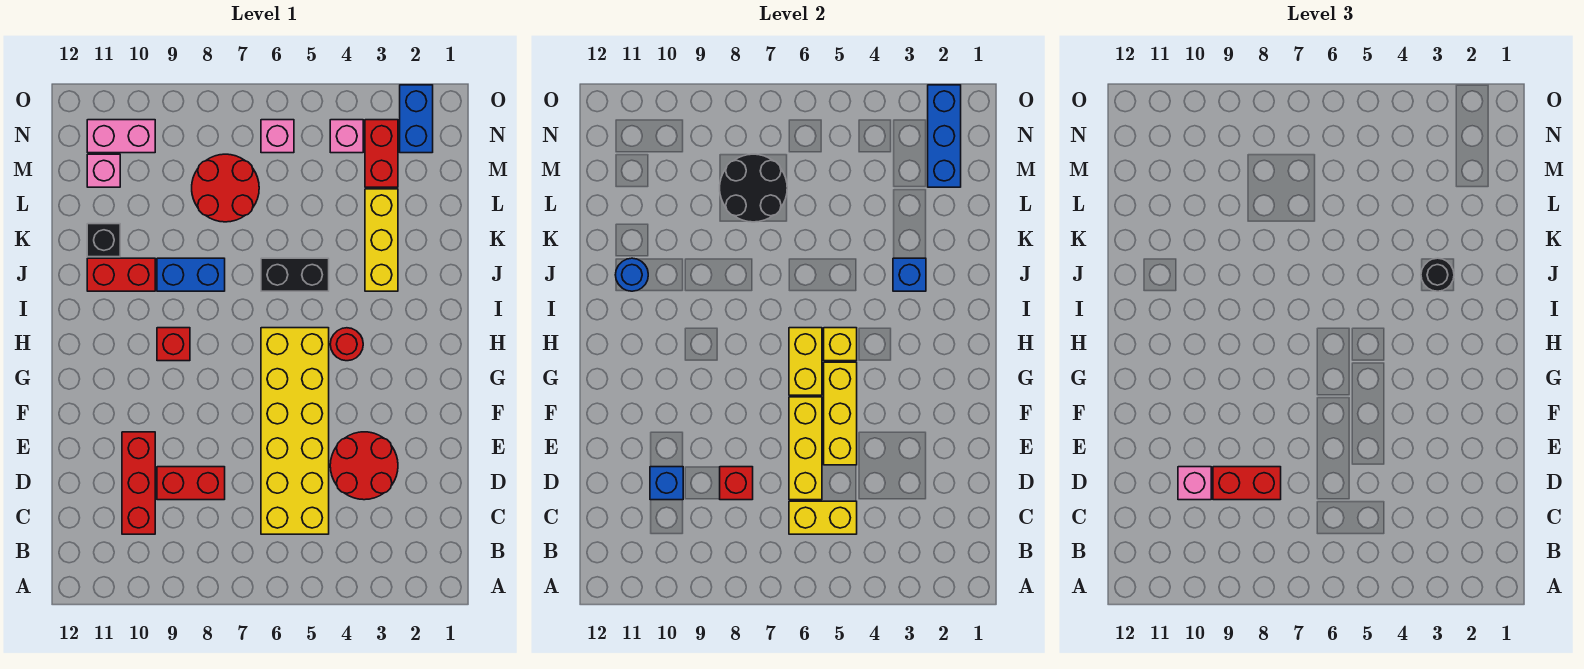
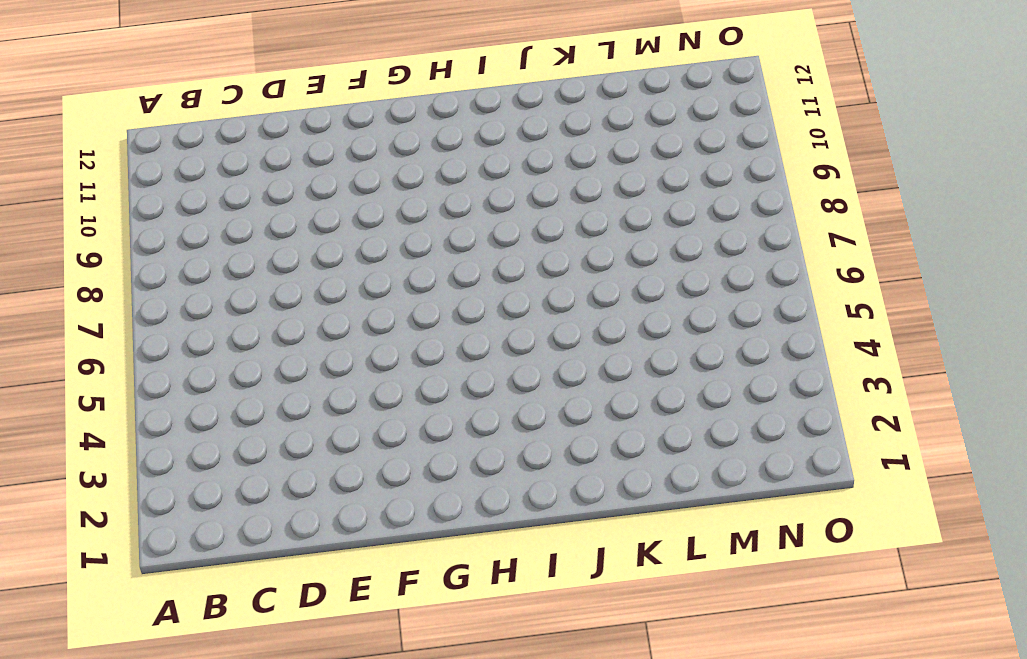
none -> yellow brick C5:H6 level 1
none -> red brick C10:E10 level 1
none -> red round brick D3:E4 level 1
none -> red brick D8:D9 level 1

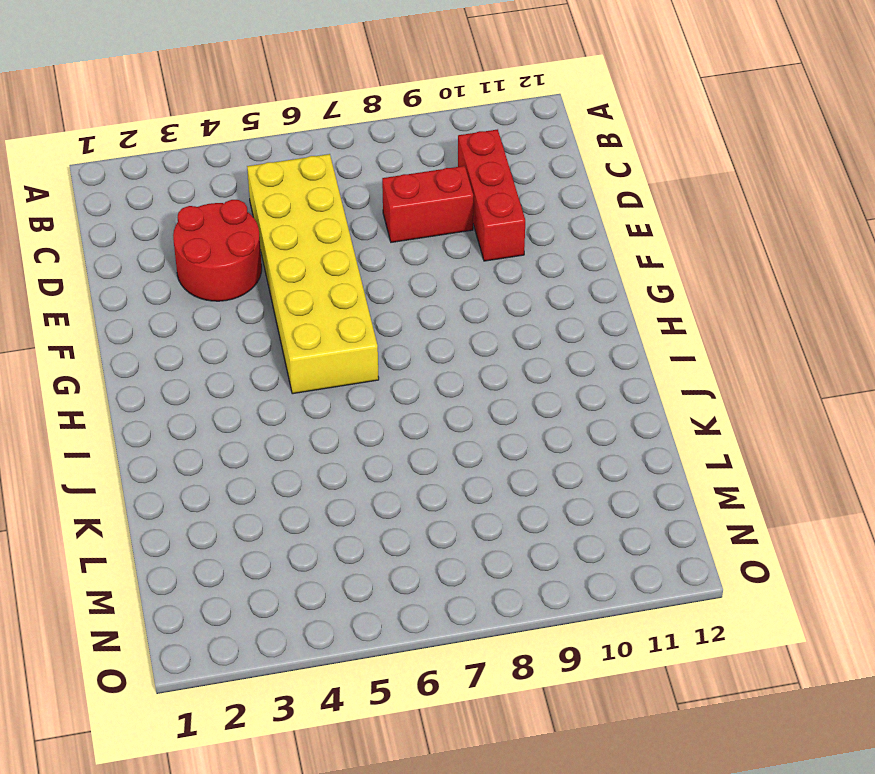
none -> red round brick H4 level 1
none -> red brick H9 level 1
none -> yellow brick J3:L3 level 1
none -> black brick J5:J6 level 1

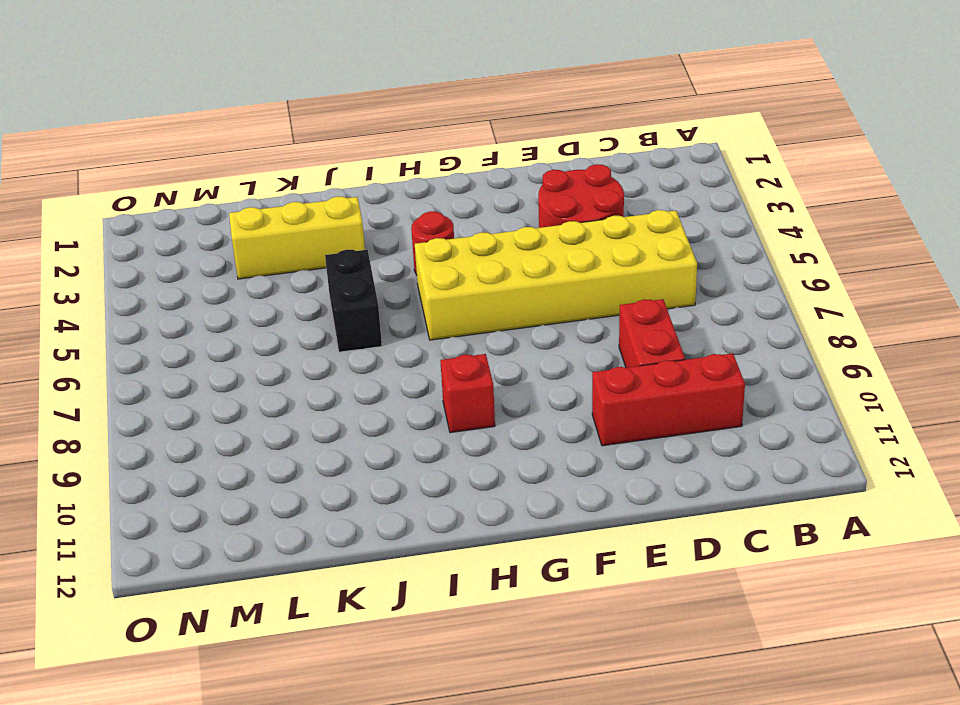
none -> blue brick J8:J9 level 1
none -> red brick J10:J11 level 1
none -> black brick K11 level 1
none -> red round brick L7:M8 level 1

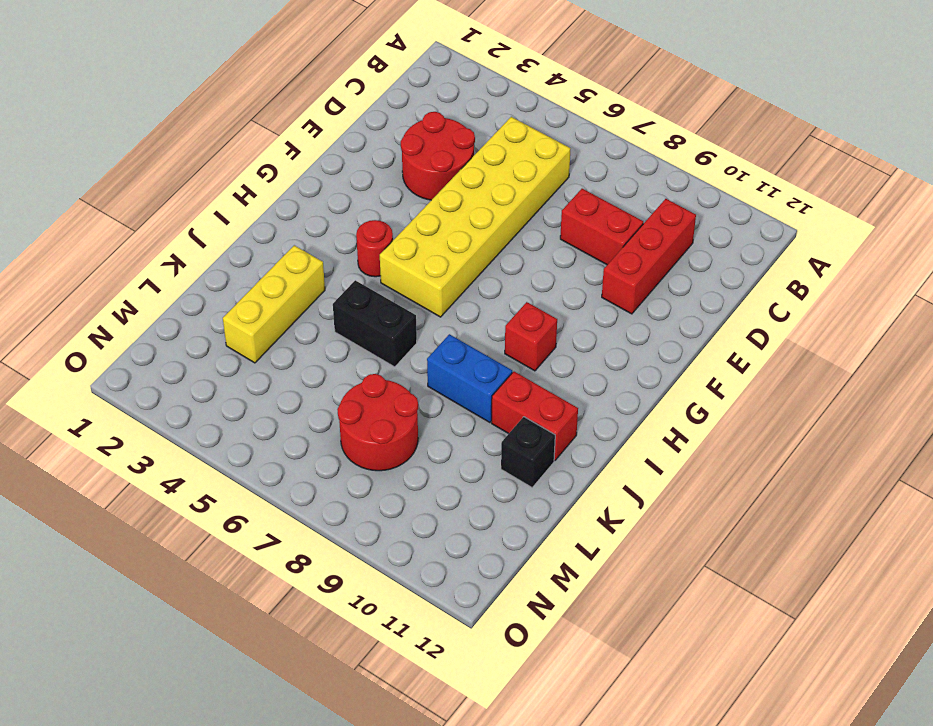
none -> red brick M3:N3 level 1
none -> pink brick M11 level 1
none -> blue brick N2:O2 level 1
none -> pink brick N4 level 1

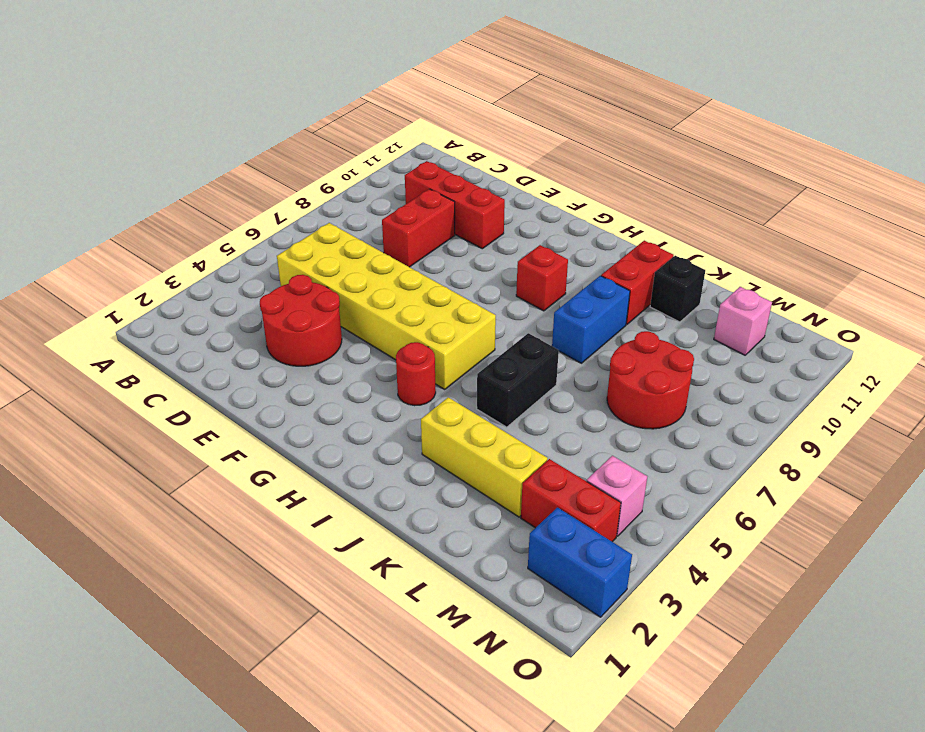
none -> pink brick N6 level 1
none -> pink brick N10:N11 level 1
none -> yellow brick C5:C6 level 2
none -> yellow brick D6:F6 level 2

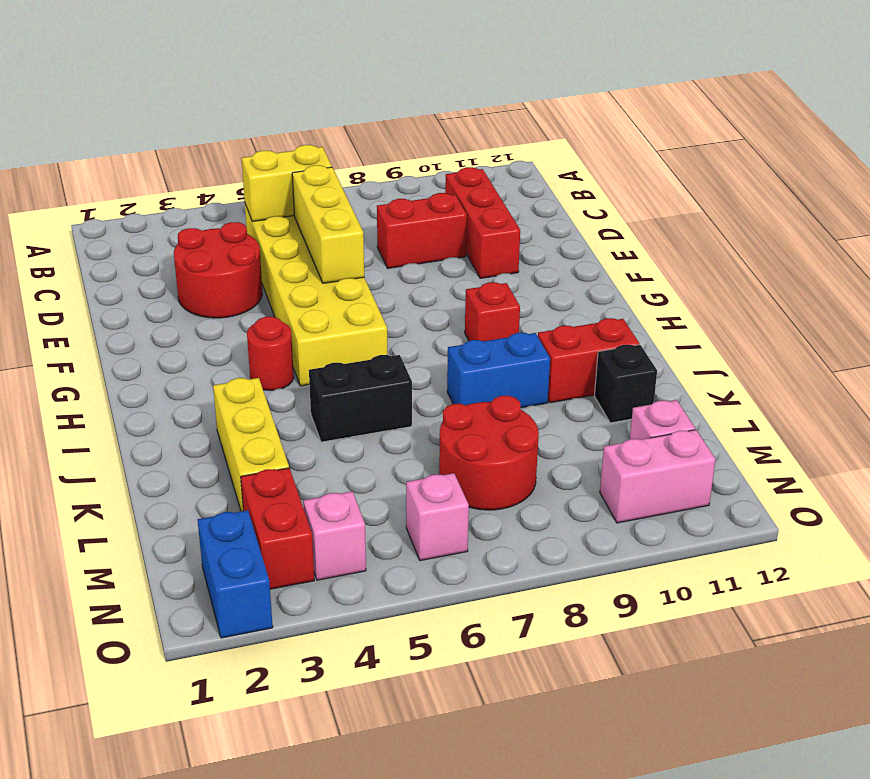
none -> red brick D8 level 2
none -> blue brick D10 level 2
none -> yellow brick E5:G5 level 2
none -> yellow brick G6:H6 level 2

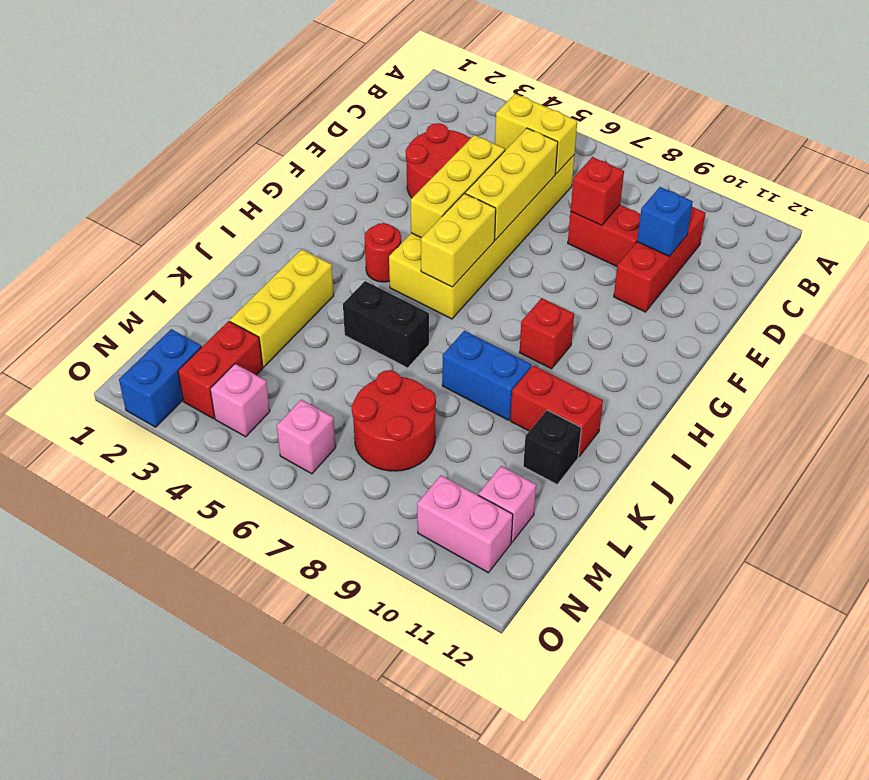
none -> yellow brick H5 level 2
none -> blue brick J3 level 2
none -> blue round brick J11 level 2
none -> black round brick L7:M8 level 2

